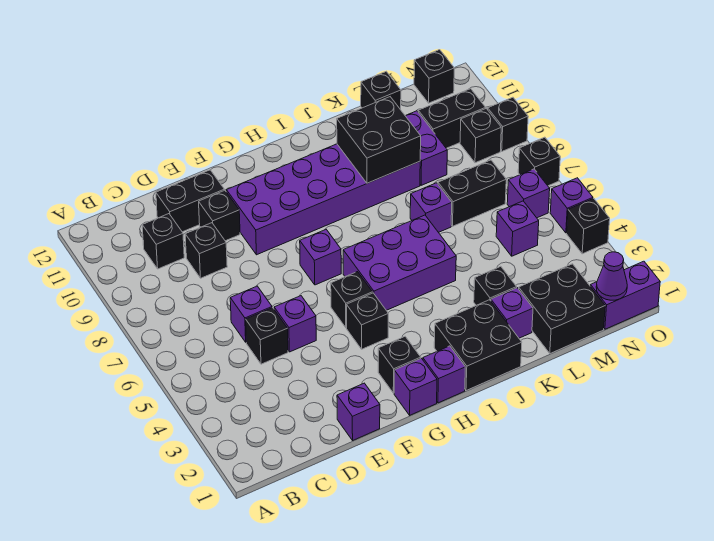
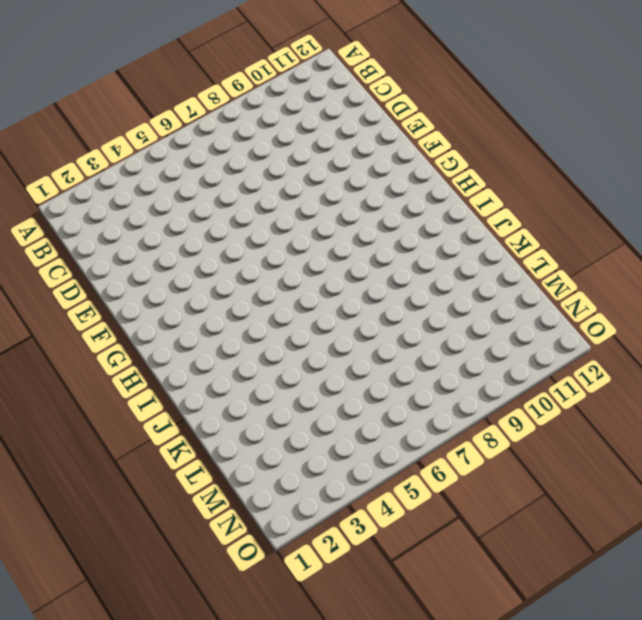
none -> black brick C10 level 1
none -> black brick D5 level 1
none -> purple brick D6 level 1
none -> black brick D9 level 1

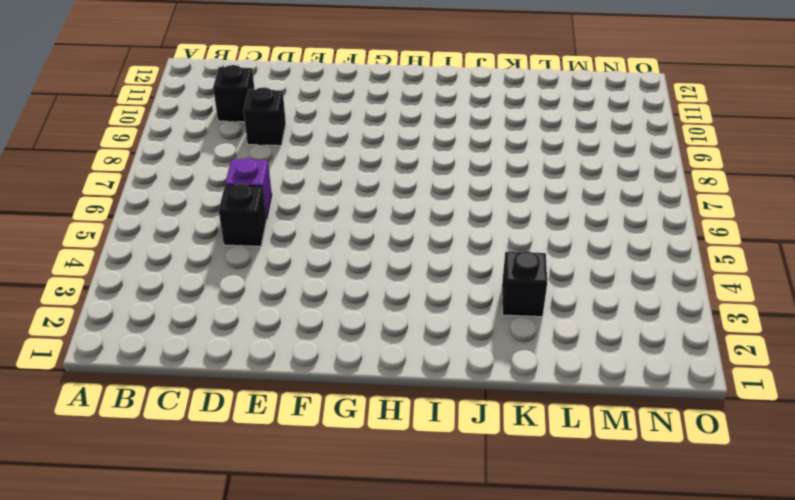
none -> black brick D11:E11 level 1
none -> purple brick E1 level 1
none -> purple brick E5 level 1
none -> black brick E10 level 1

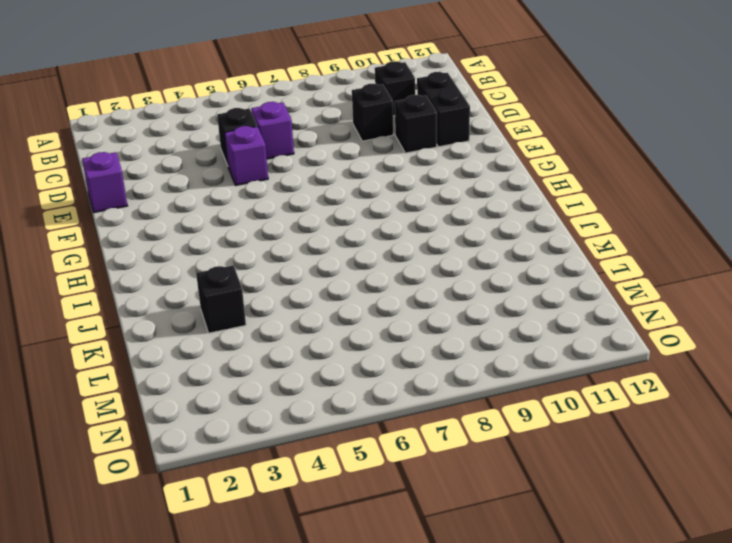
none -> purple brick F9:K10 level 1
none -> purple brick G1 level 1
none -> black brick G2 level 1
none -> black brick G4 level 1

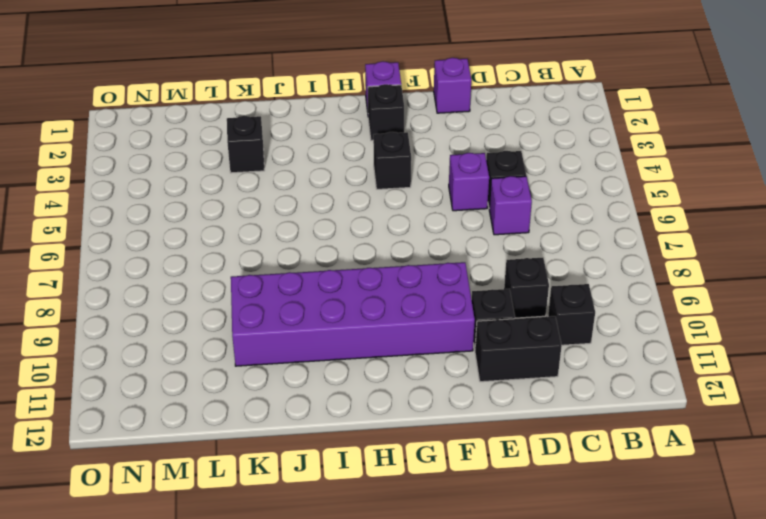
none -> black brick G5 level 1
none -> purple brick G7 level 1
none -> purple brick H1 level 1
none -> purple brick H5:J6 level 1

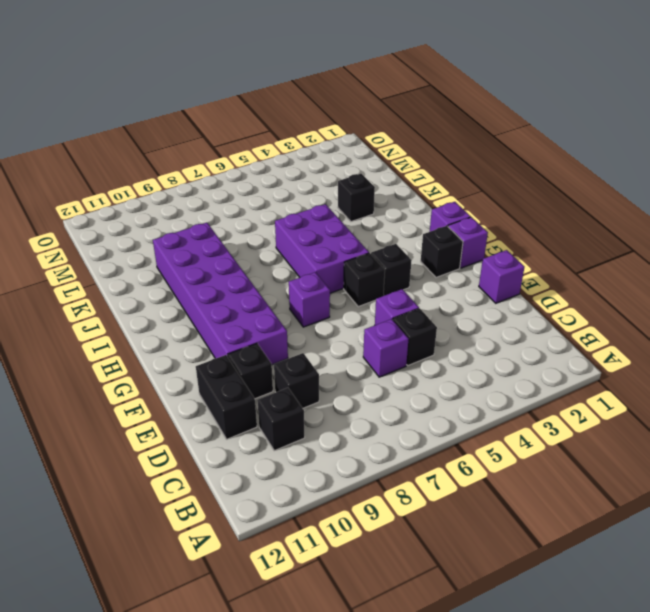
none -> black brick I1:J2 level 1
none -> purple brick K2 level 1
none -> purple brick K7 level 1
none -> black brick L1:M2 level 1

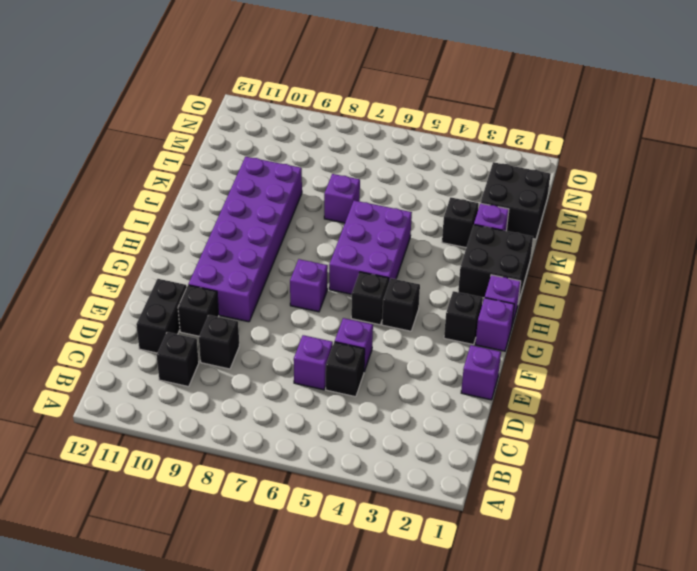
none -> black brick L7:M7 level 1
none -> purple brick L9:L10 level 1
none -> black brick L12 level 1
none -> purple brick M5 level 1

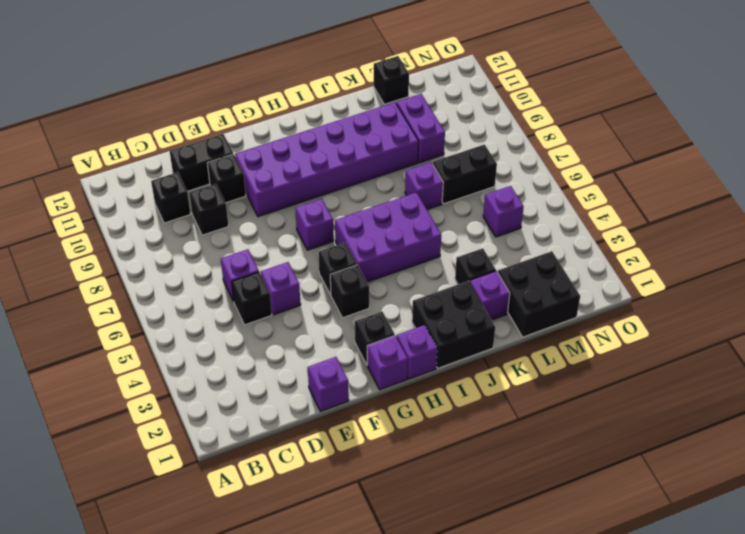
none -> black brick M10:N10 level 1
none -> purple brick N1:O1 level 1
none -> purple brick N6 level 1
none -> black brick N9 level 1

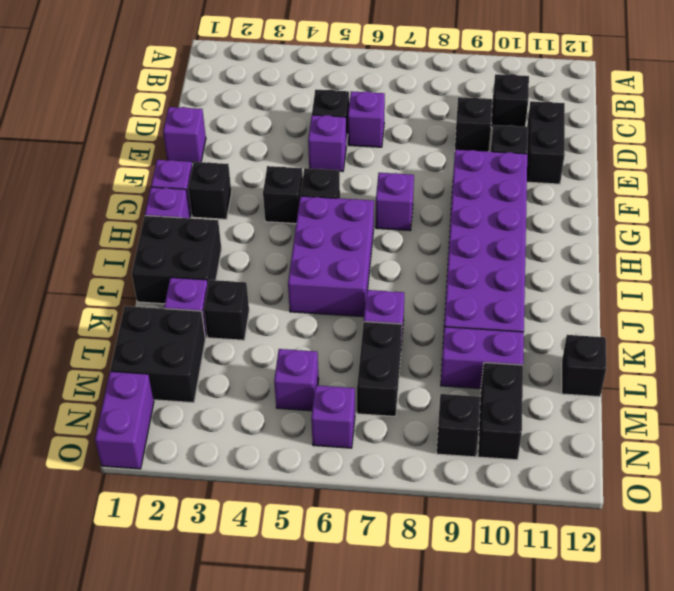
none -> black brick N12 level 1
none -> black brick O4 level 1
none -> purple brick O5 level 1
none -> black brick O7 level 1

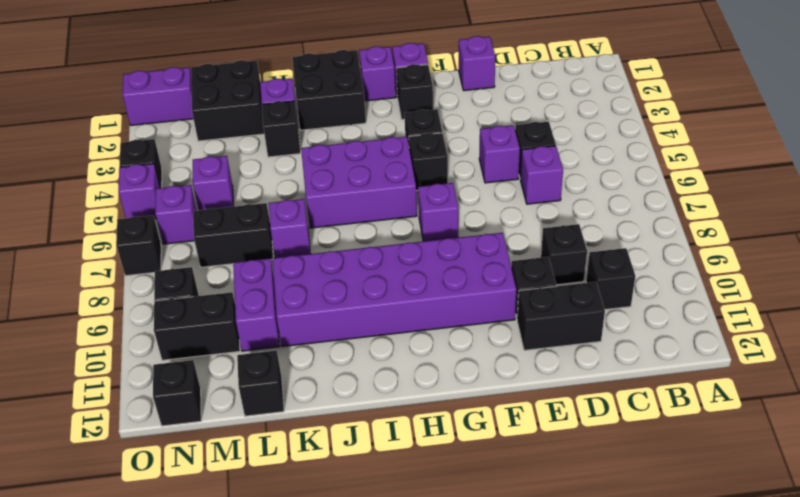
none -> black brick O9 level 1
none -> black brick J9:K10 level 2
none -> purple cone N1 level 2

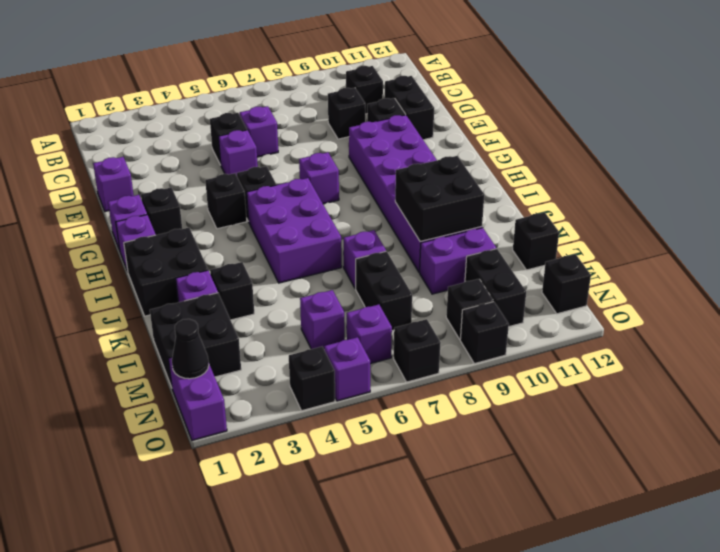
black cone N1 level 2 -> purple cone N1 level 2

